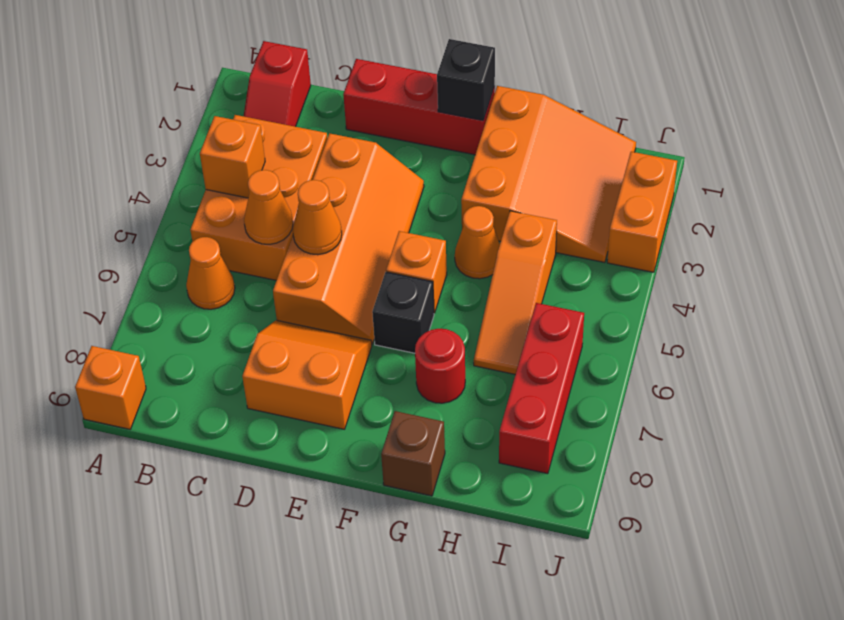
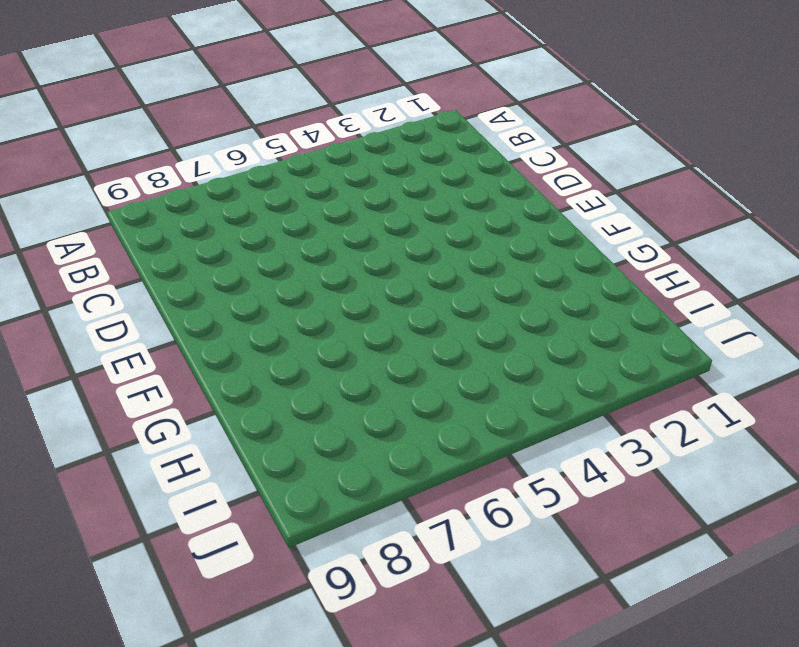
none -> orange brick A9 level 1
none -> red slope B1:B2 level 1 top 1
none -> orange brick B3:C5 level 1

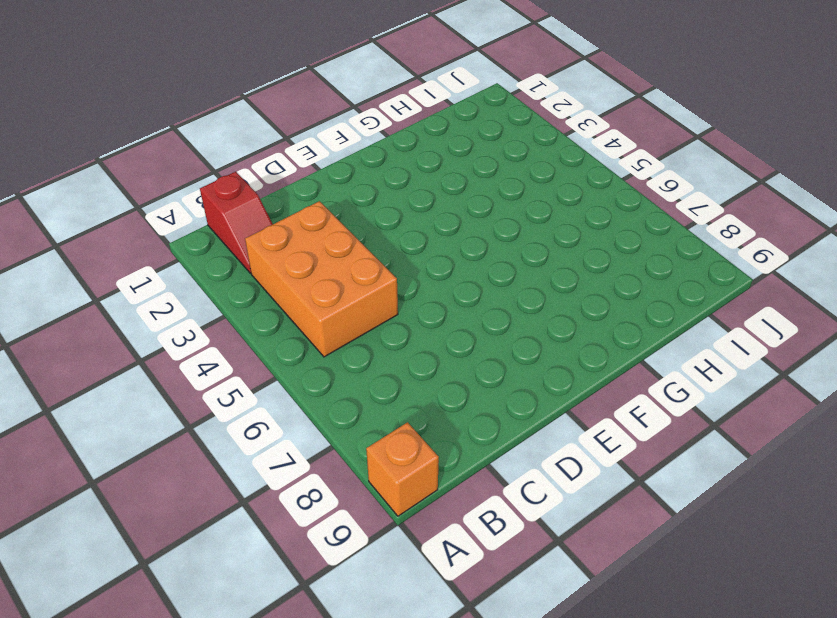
none -> orange cone B6 level 1
none -> red brick D1:F1 level 1
none -> orange slope D3:E6 level 1 top D

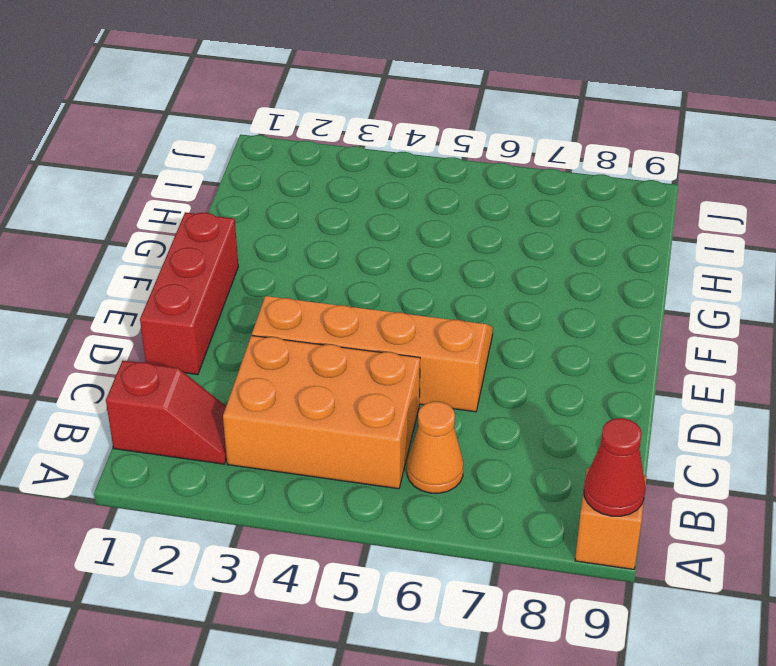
red cone A9 level 2 -> none
none -> orange slope D7:E8 level 1 top 8
none -> orange brick F5 level 1
none -> black brick F6 level 1

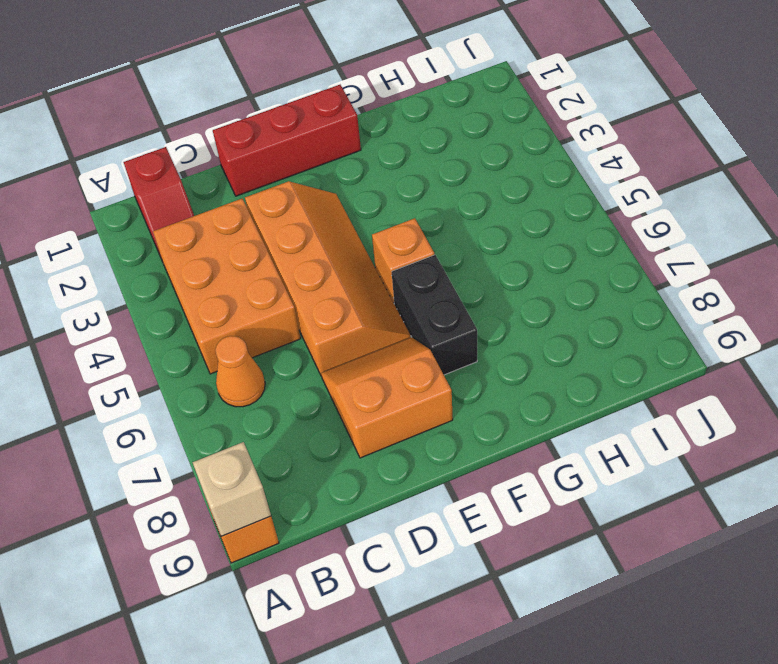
tan brick A9 level 2 -> none
black brick F6:F7 level 1 -> black brick F6 level 1
none -> orange slope G1:I3 level 1 top G
none -> orange cone G4 level 1
none -> red round brick G7 level 1

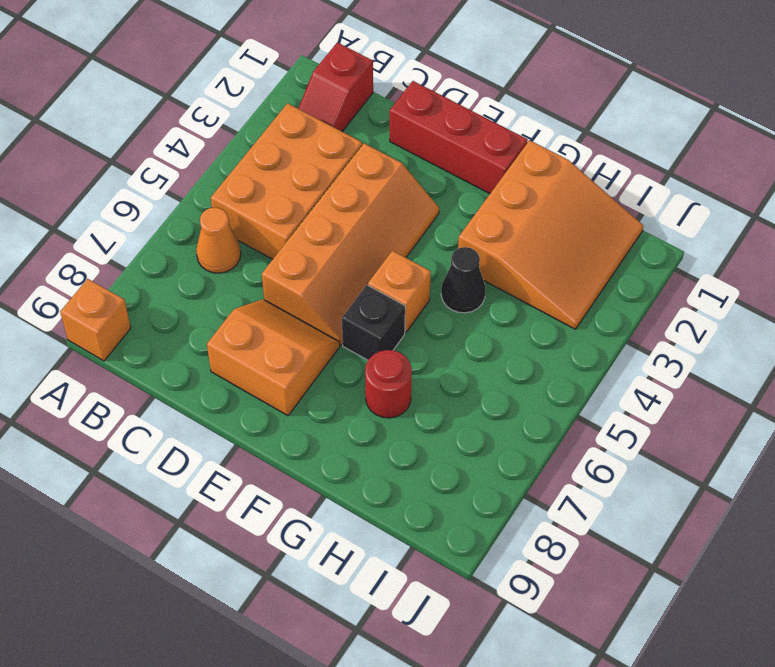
black cone G4 level 1 -> orange cone G4 level 1
none -> brown brick G9 level 1
none -> orange slope H4:H6 level 1 top 4
none -> red brick I6:I8 level 1

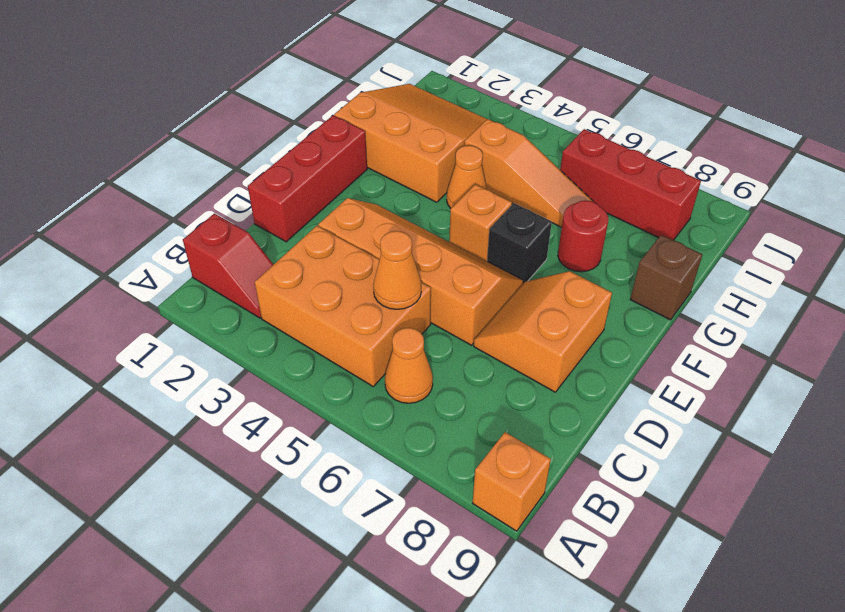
none -> orange brick J2:J3 level 1
none -> orange brick B4 level 2
none -> orange cone D5 level 2

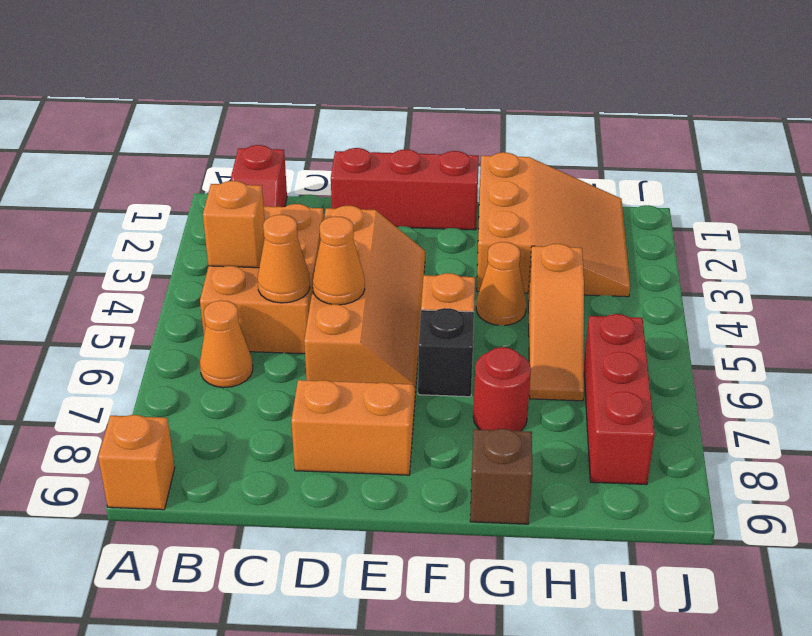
none -> orange brick J2:J3 level 1
none -> black brick F1 level 2

